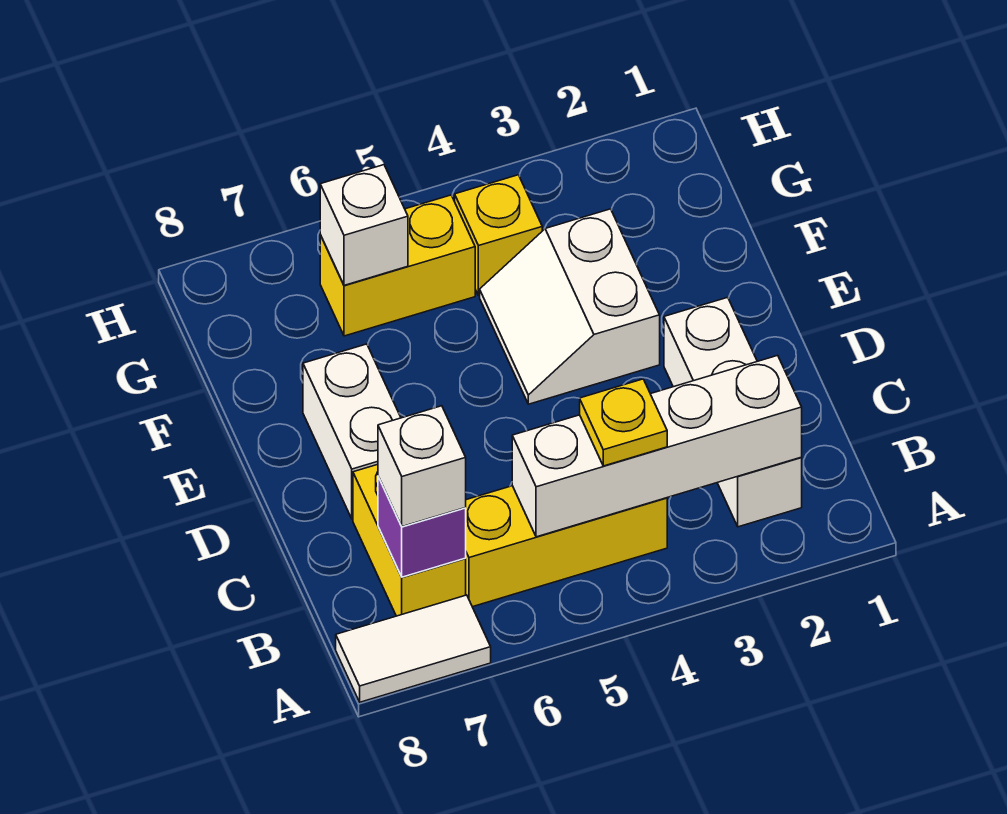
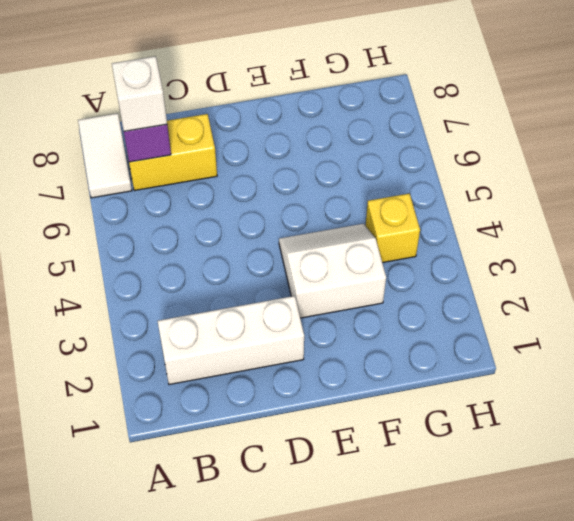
none -> yellow brick B4:B6 level 1
none -> white brick D7:E7 level 1
none -> yellow brick G5:G6 level 1

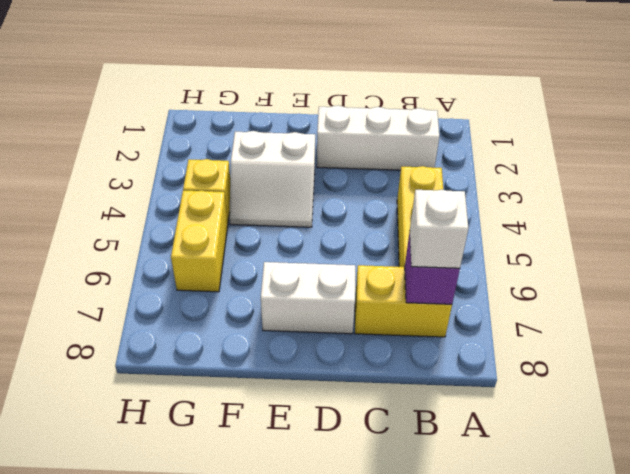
none -> white tile A7:A8 level 1
none -> white brick B2:B5 level 2
none -> white brick G6 level 2

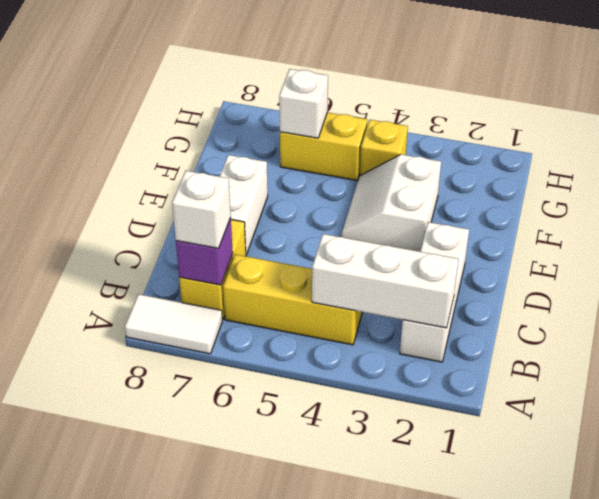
white brick B2:B4 level 2 -> white brick B2:B5 level 2
none -> yellow plate B4 level 3

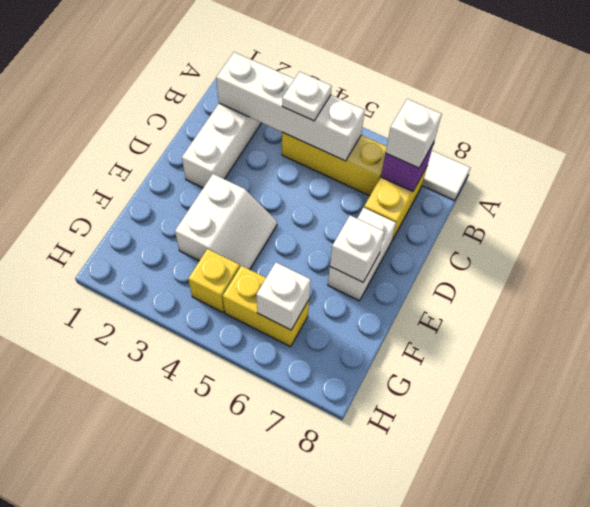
white plate B4 level 3 -> yellow plate B4 level 3
white brick E7 level 2 -> none

